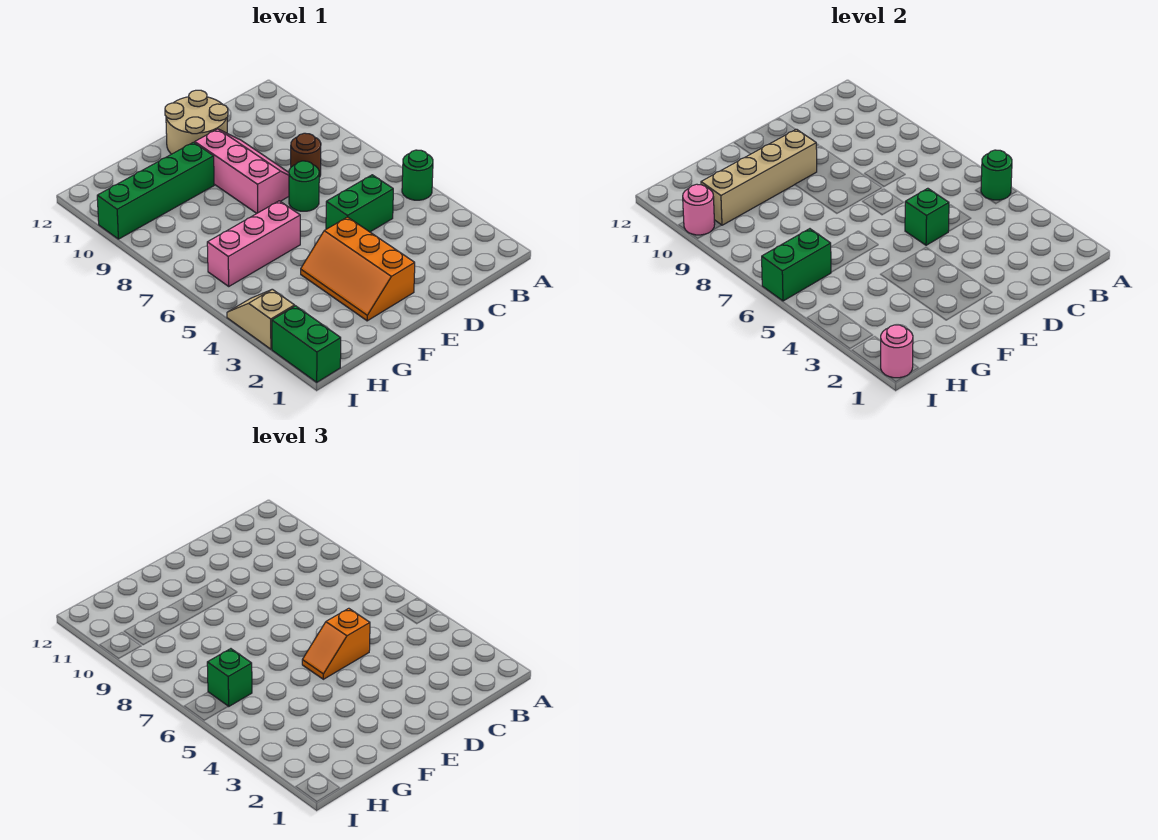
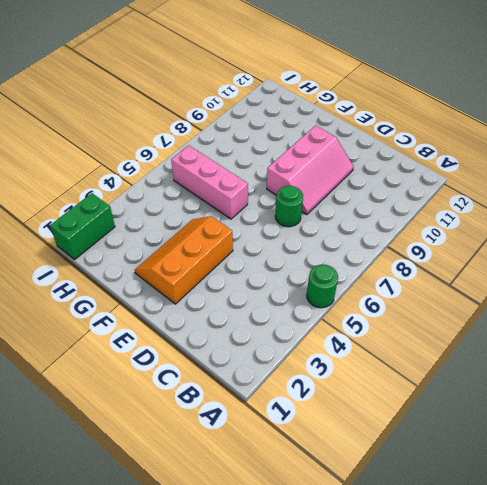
none -> green brick C5:D5 level 1
none -> brown round brick C8 level 1
none -> tan round brick D11:E12 level 1

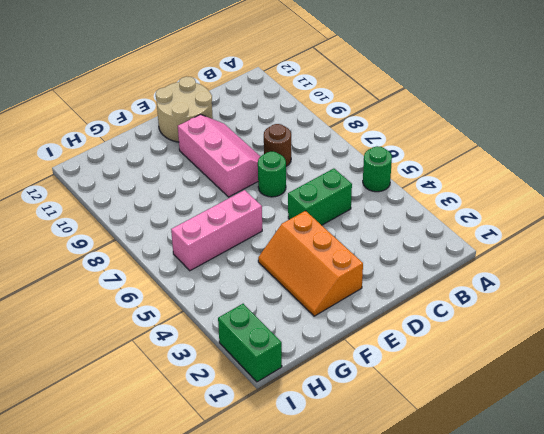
none -> green brick F10:I10 level 1
none -> tan slope I3:I4 level 1 top 3
none -> green round brick A5 level 2

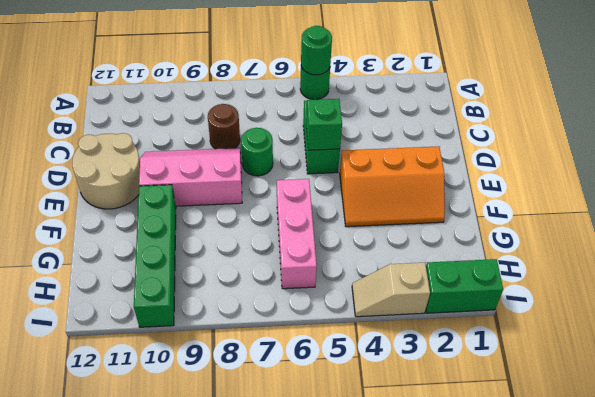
none -> tan brick E10:H10 level 2
none -> green brick H6:I6 level 2
none -> pink round brick I1 level 2

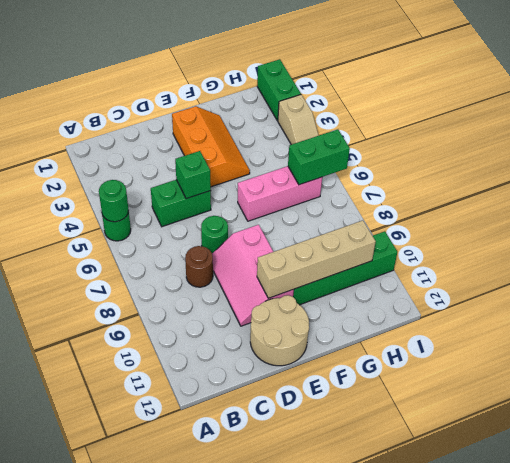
none -> pink round brick I1 level 2
none -> pink round brick I10 level 2
none -> orange slope D5:E5 level 3 top D

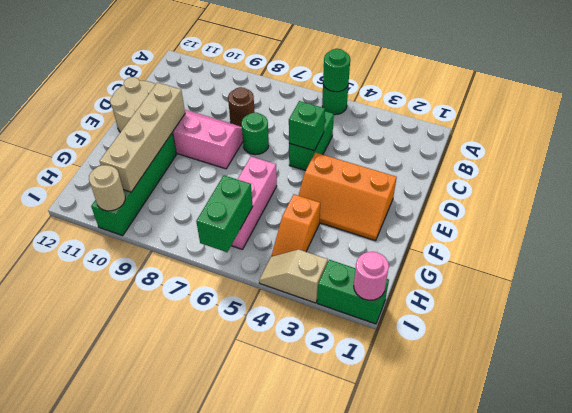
orange slope G4:H4 level 1 top G -> orange slope D5:E5 level 3 top D
tan round brick I10 level 2 -> pink round brick I10 level 2
none -> green brick H6 level 3

